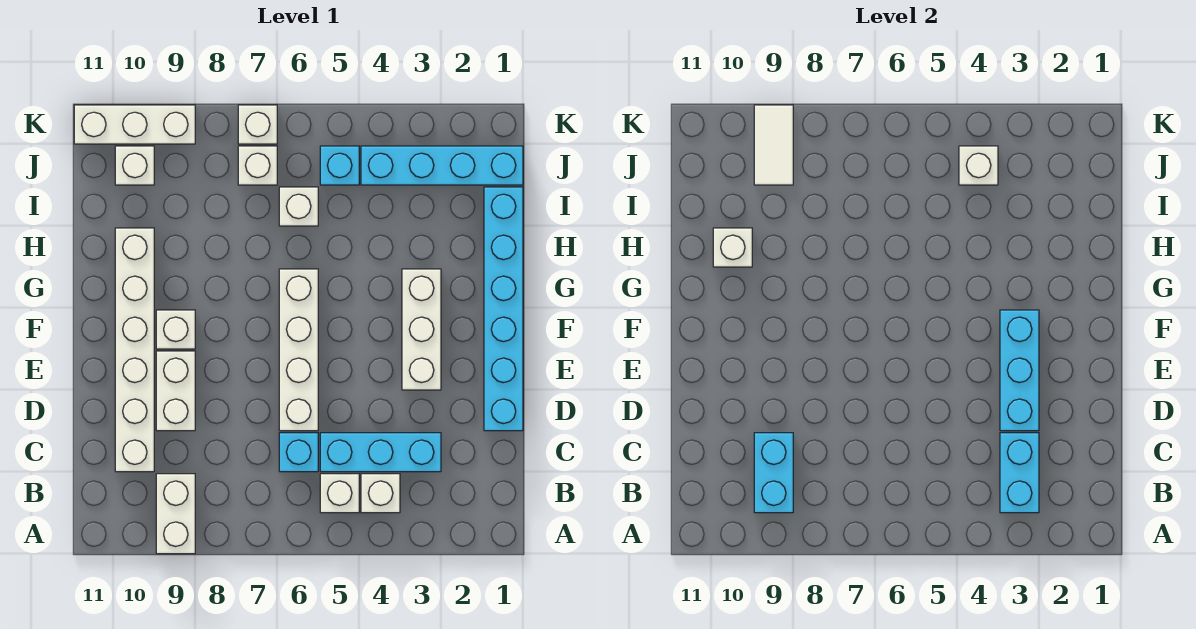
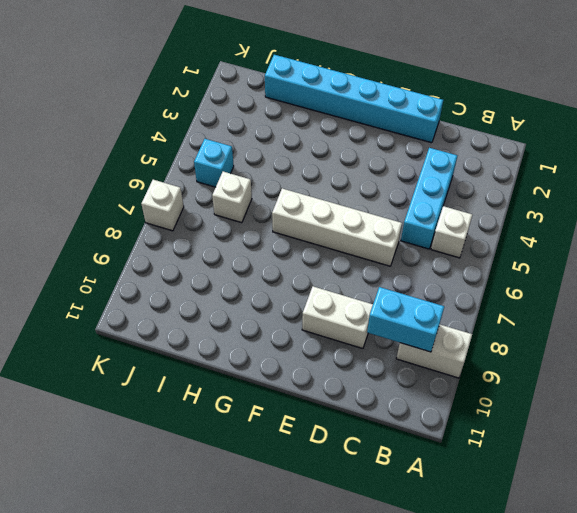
none -> white brick B4 level 1
none -> cyan brick C6 level 1
none -> white brick C10:H10 level 1

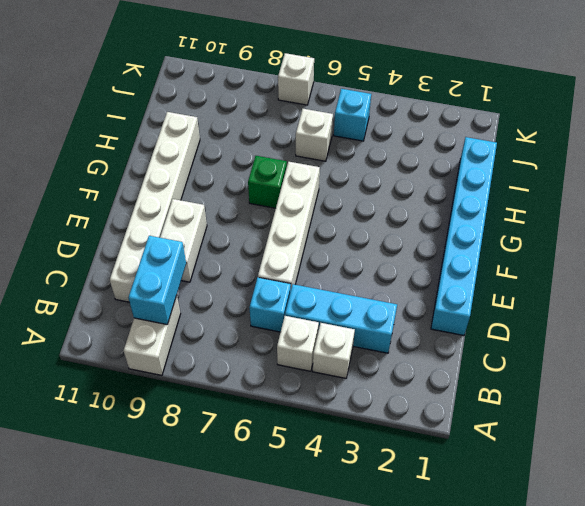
green brick G7 level 1 -> none
none -> white brick E3:G3 level 1
none -> white brick F9 level 1
none -> cyan brick J1:J4 level 1

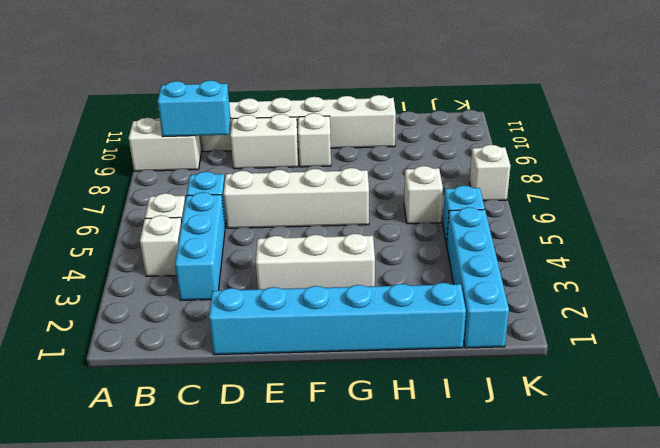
none -> white brick J7 level 1
none -> white brick J10 level 1
none -> white brick K9:K11 level 1

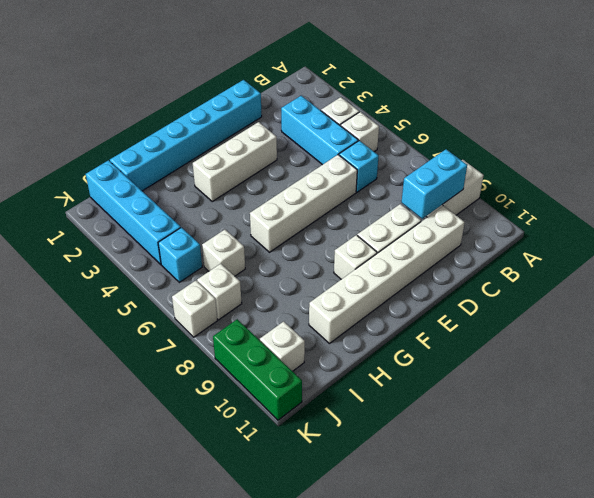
green brick K9:K11 level 1 -> white brick K9:K11 level 1
none -> cyan brick B3:C3 level 2
none -> cyan brick D3:F3 level 2
none -> white brick H10 level 2

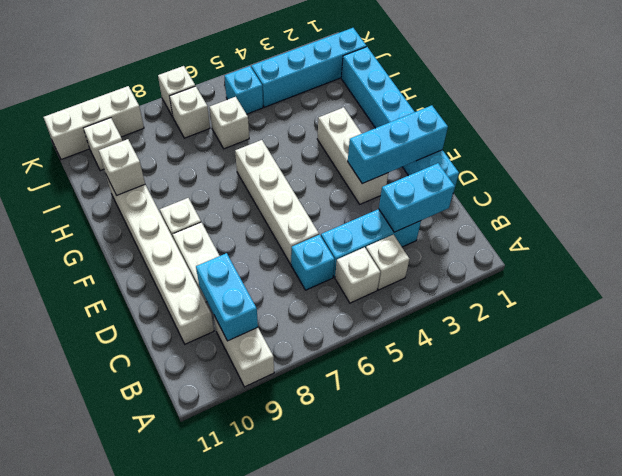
cyan brick C2:C3 level 2 -> cyan brick B3:C3 level 2
cyan brick E1:E3 level 2 -> cyan brick D3:F3 level 2
none -> white brick J4 level 2
none -> white tile J9:K9 level 2

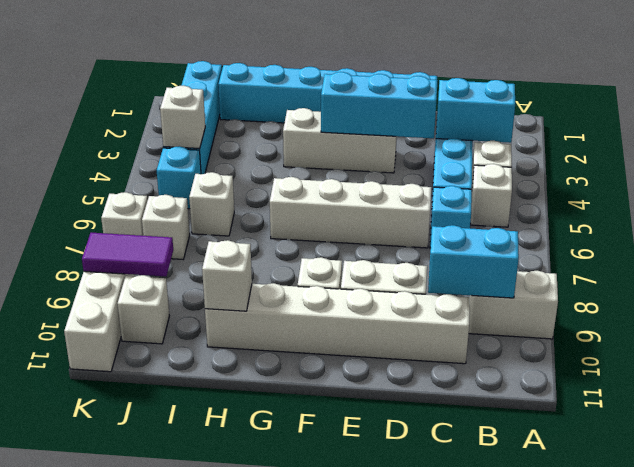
purple tile J9:K9 level 2 -> white tile J9:K9 level 2

